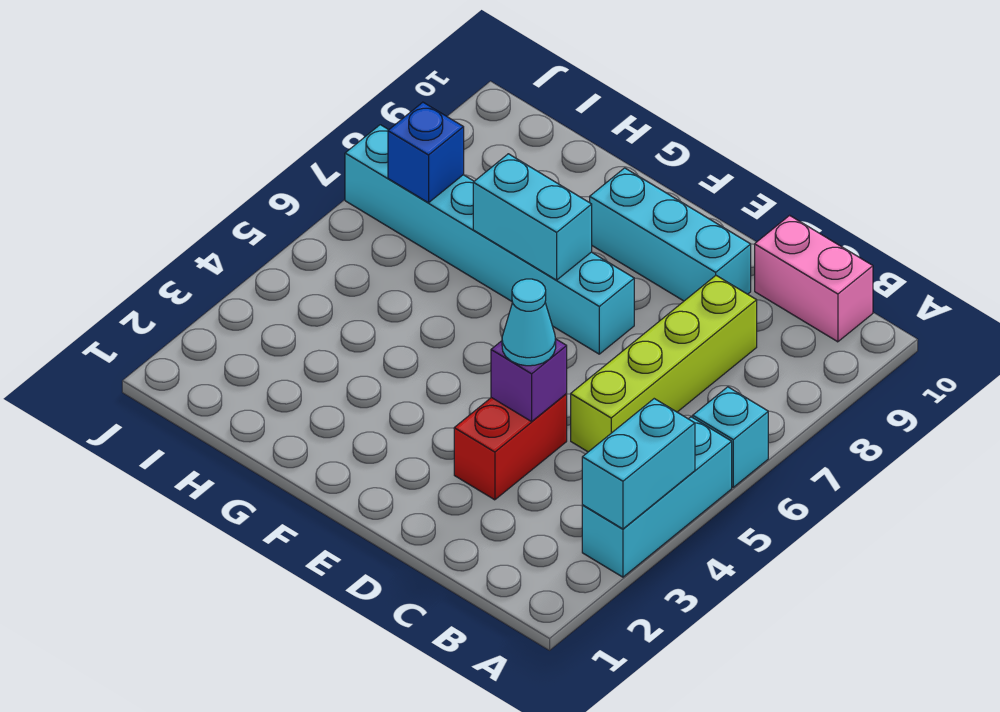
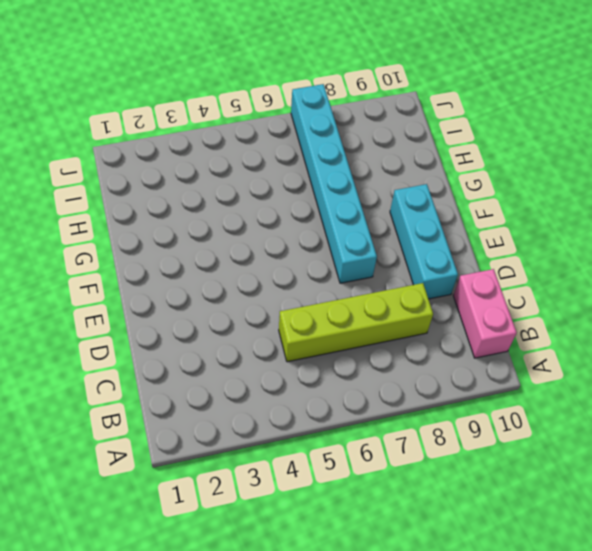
none -> cyan brick A3:A5 level 1
none -> cyan brick A6 level 1
none -> red brick D3:D4 level 1

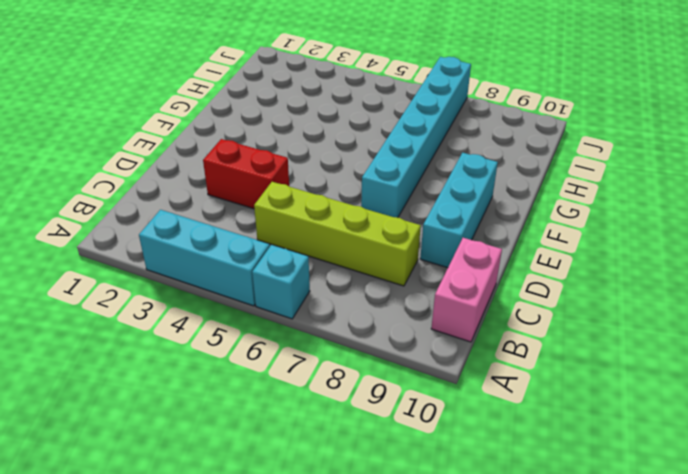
none -> cyan brick A3:A4 level 2
none -> purple brick D4 level 2
none -> cyan brick F7:G7 level 2

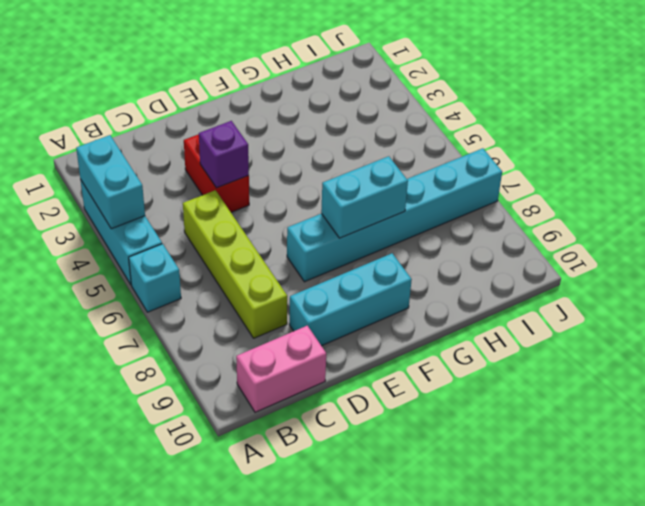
none -> blue brick I7 level 2
none -> cyan cone D4 level 3

